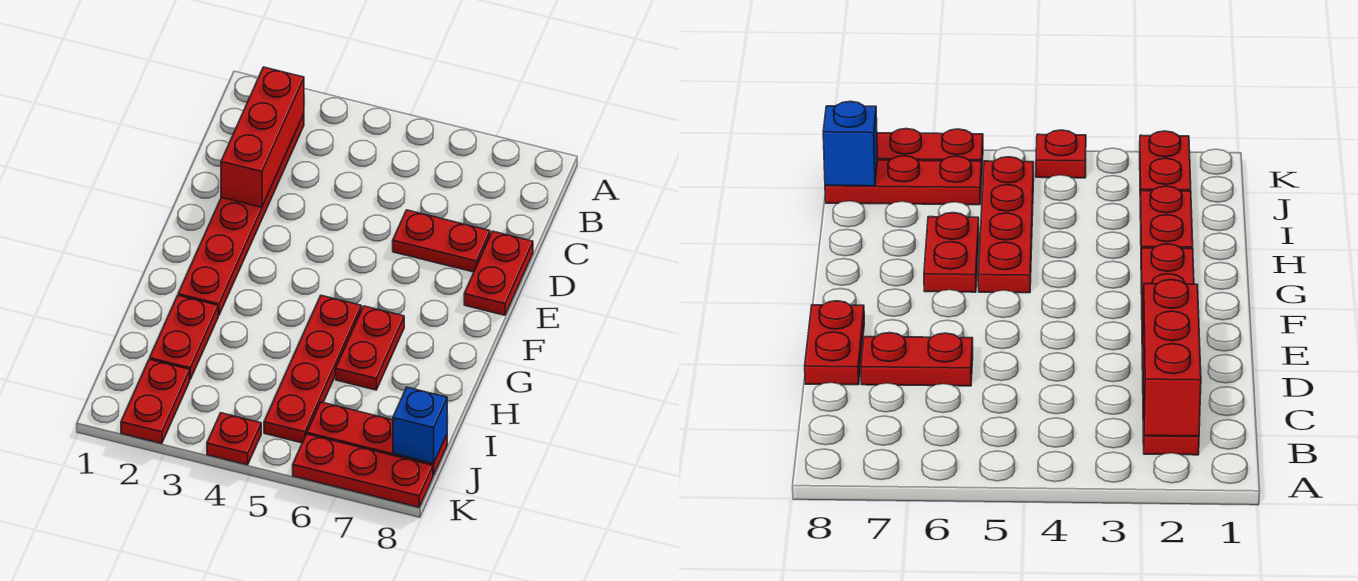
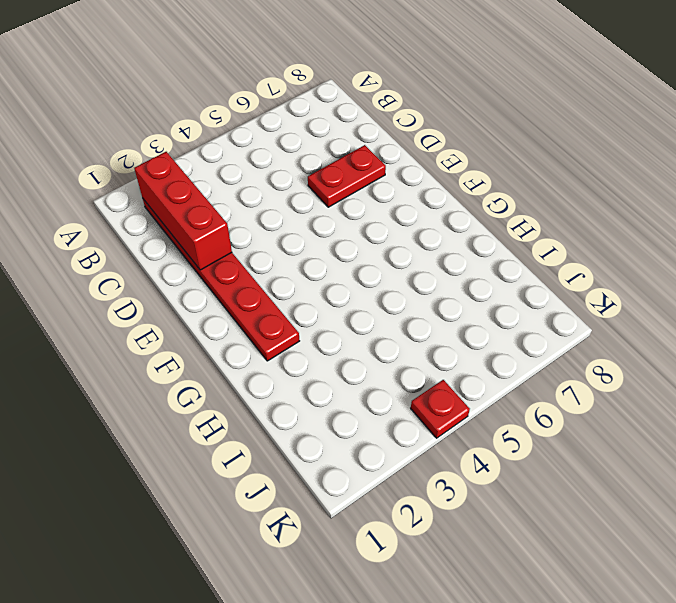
none -> red plate D8:E8 level 1
none -> red plate G5:J5 level 1
none -> red plate G6:H6 level 1

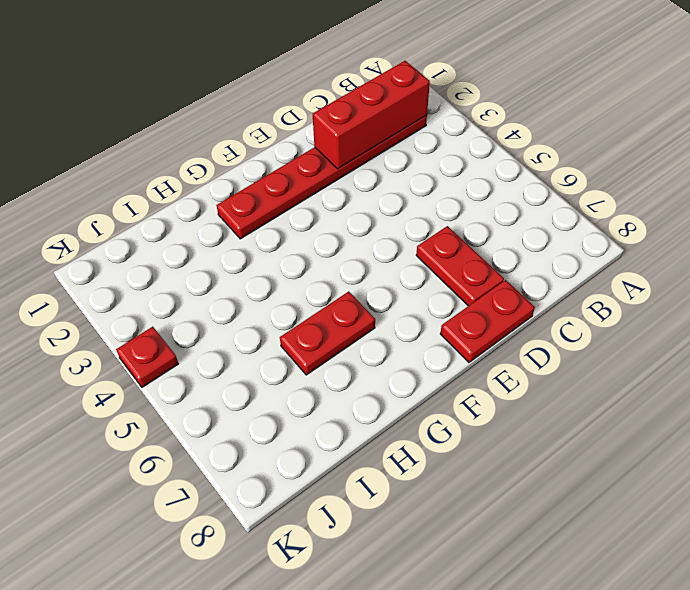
none -> red plate G5:J5 level 1
none -> red plate H2:I2 level 1
none -> red plate J2:K2 level 1

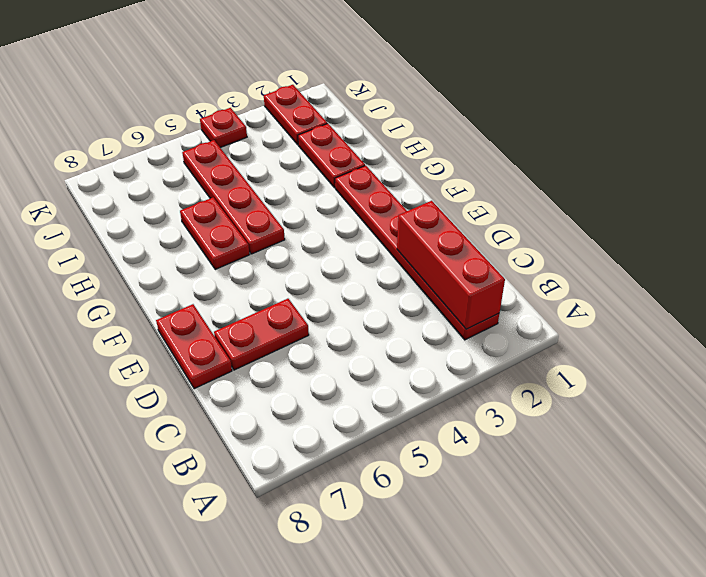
none -> red plate J6:J8 level 1
none -> red plate K6:K8 level 1
none -> blue brick J8 level 2

